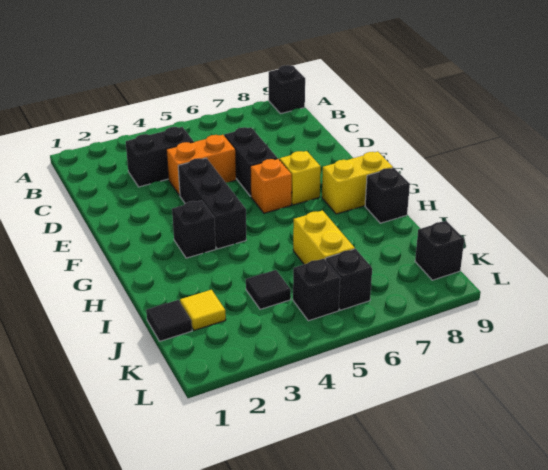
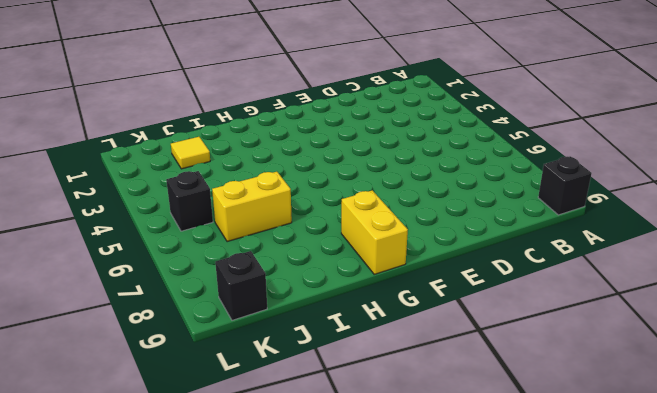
none -> black brick C3:C4 level 1
none -> orange brick D4:D5 level 1
none -> black brick D6:E6 level 1

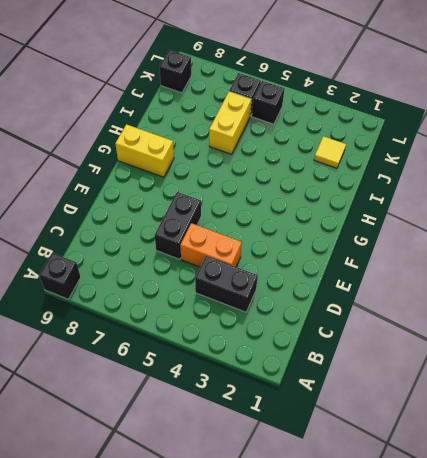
none -> black brick E4:G4 level 1
none -> orange brick F6 level 1
none -> yellow brick F7 level 1

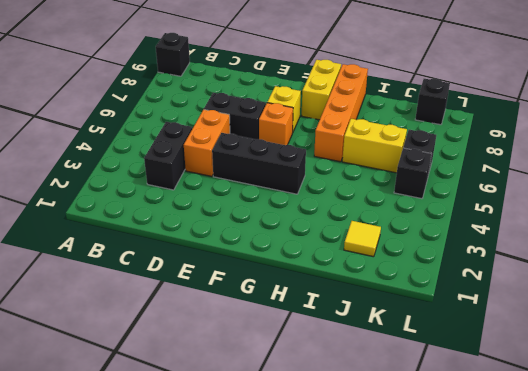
orange brick H6:H9 level 1 -> black brick H9 level 1
none -> black brick G3 level 1
none -> black tile J1 level 1
none -> black tile J4 level 1

